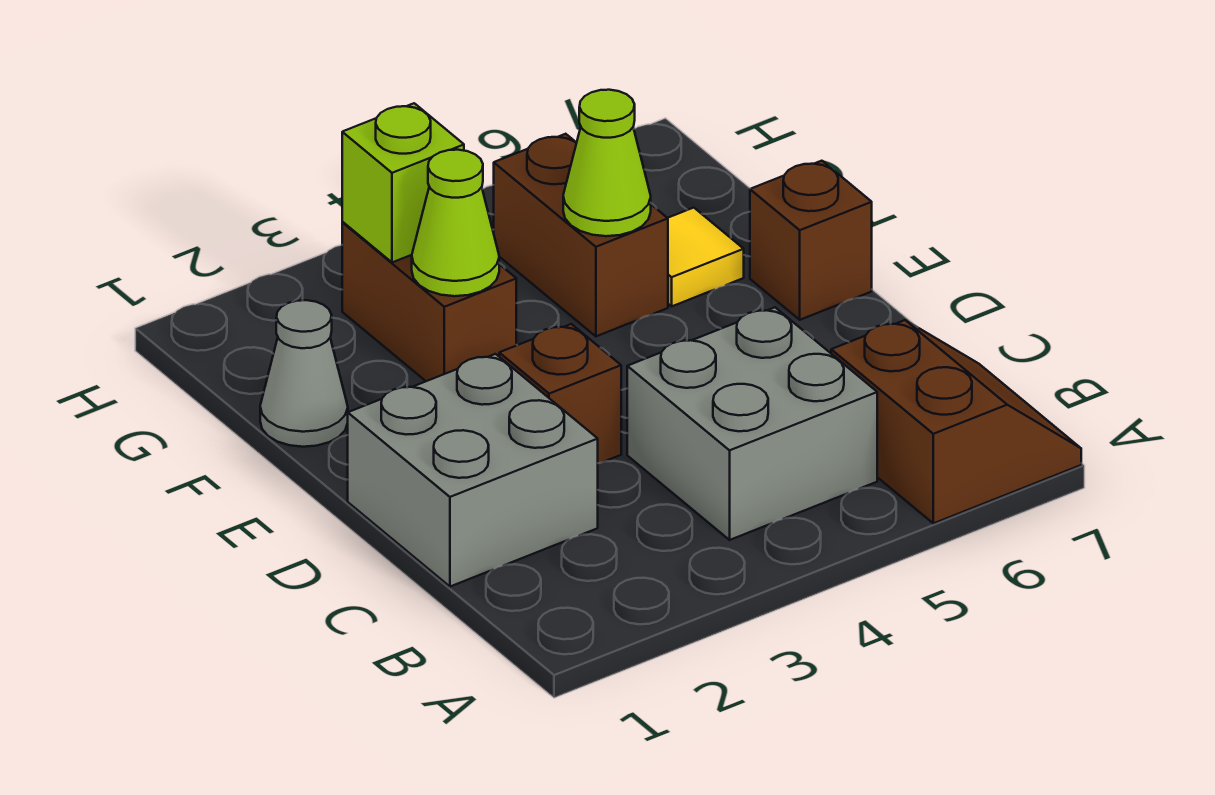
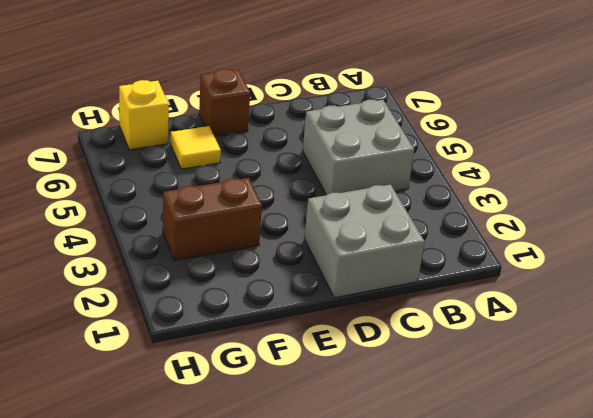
yellow brick G7 level 1 -> none
none -> brown slope A6:B7 level 1 top 6
none -> brown brick D3 level 1
none -> grey cone F1 level 1

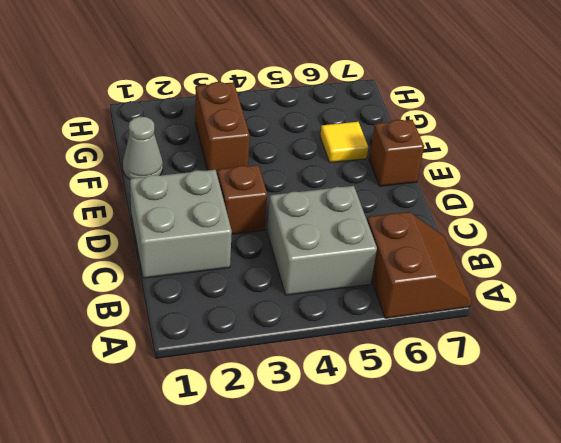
none -> brown brick F5:G5 level 1
none -> lime cone F3 level 2
none -> lime cone F5 level 2

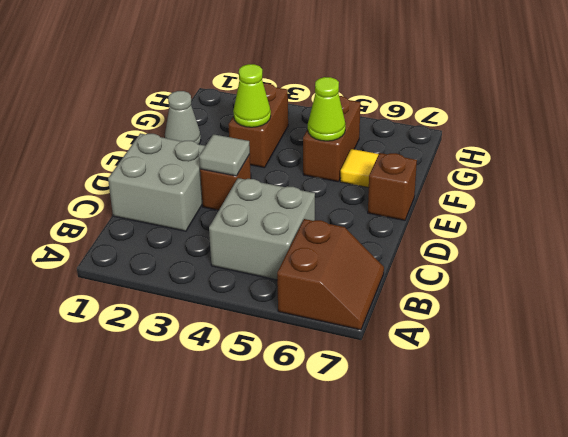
grey tile D3 level 2 -> none
none -> lime brick G3 level 2

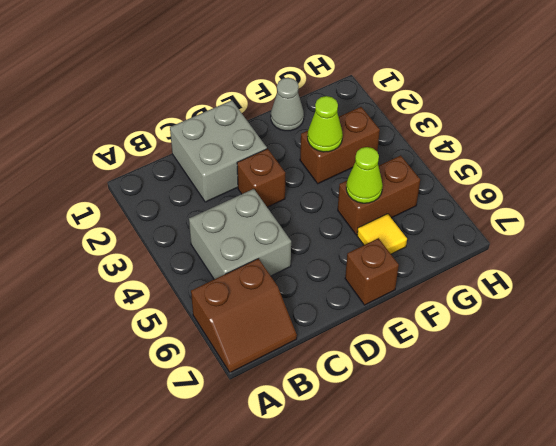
none -> lime brick G3 level 2

